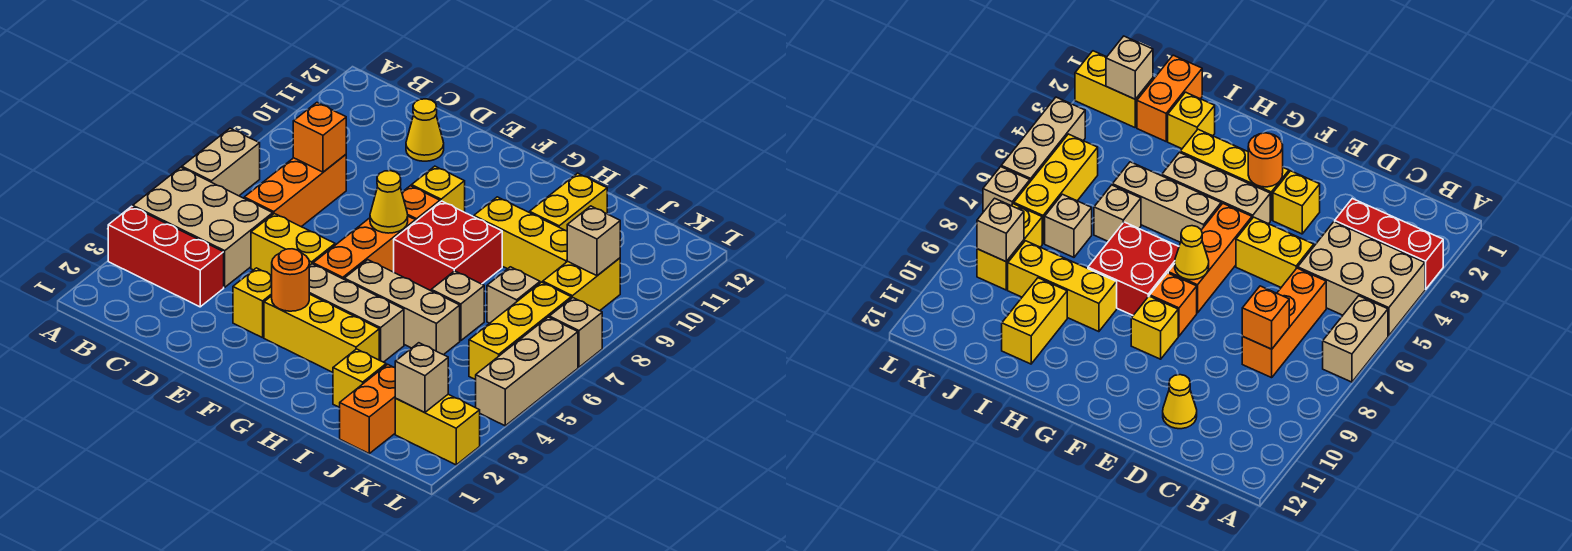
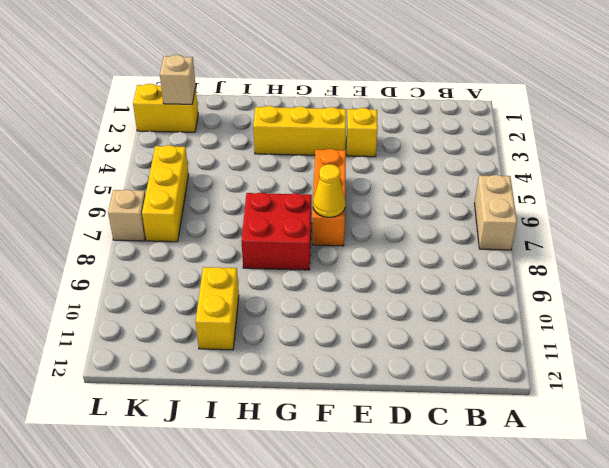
none -> red brick A3:C3 level 1
none -> tan brick A4:C5 level 1
none -> orange brick C6:C8 level 1
none -> yellow brick D5:E5 level 1

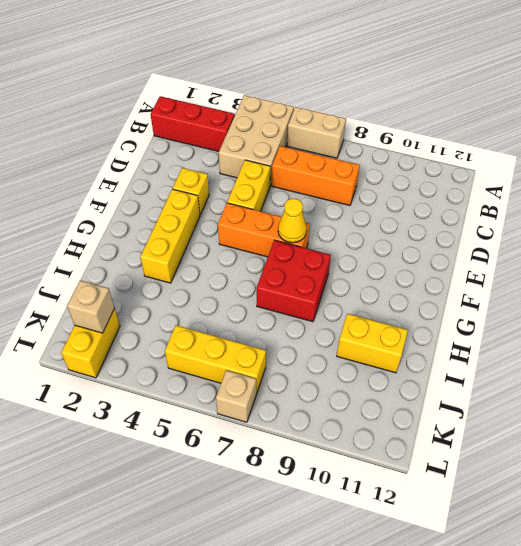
red brick B1:B3 level 1 -> red brick A3:C3 level 1
none -> yellow cone D11 level 1
none -> tan brick F4:H4 level 1
none -> orange brick F8 level 1
none -> yellow brick F9 level 1

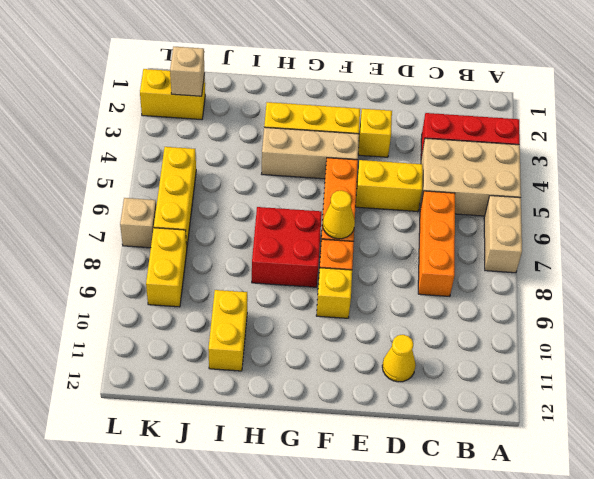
none -> tan brick G5:I5 level 1
none -> yellow brick H9:J9 level 1
none -> yellow brick I2 level 1
none -> tan brick I6 level 1

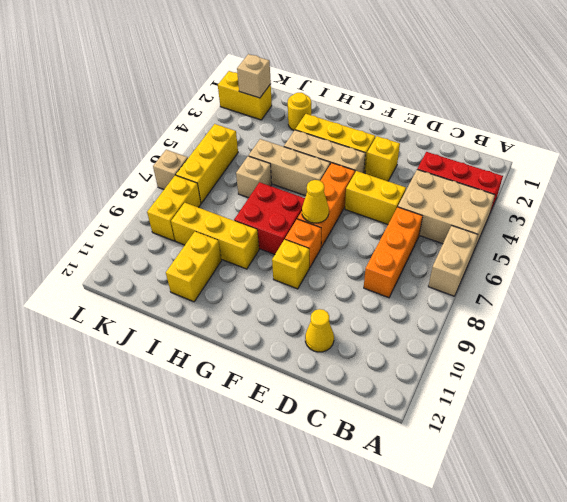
yellow round brick I2 level 1 -> yellow brick I2 level 1
none -> orange brick J1:J2 level 1
none -> tan brick J7 level 1
none -> tan brick L4:L6 level 1
none -> orange brick C8 level 2

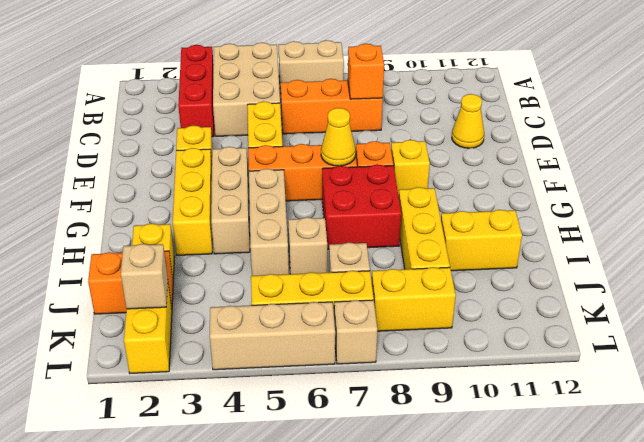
none -> orange round brick F3 level 2
none -> tan brick K9 level 2

